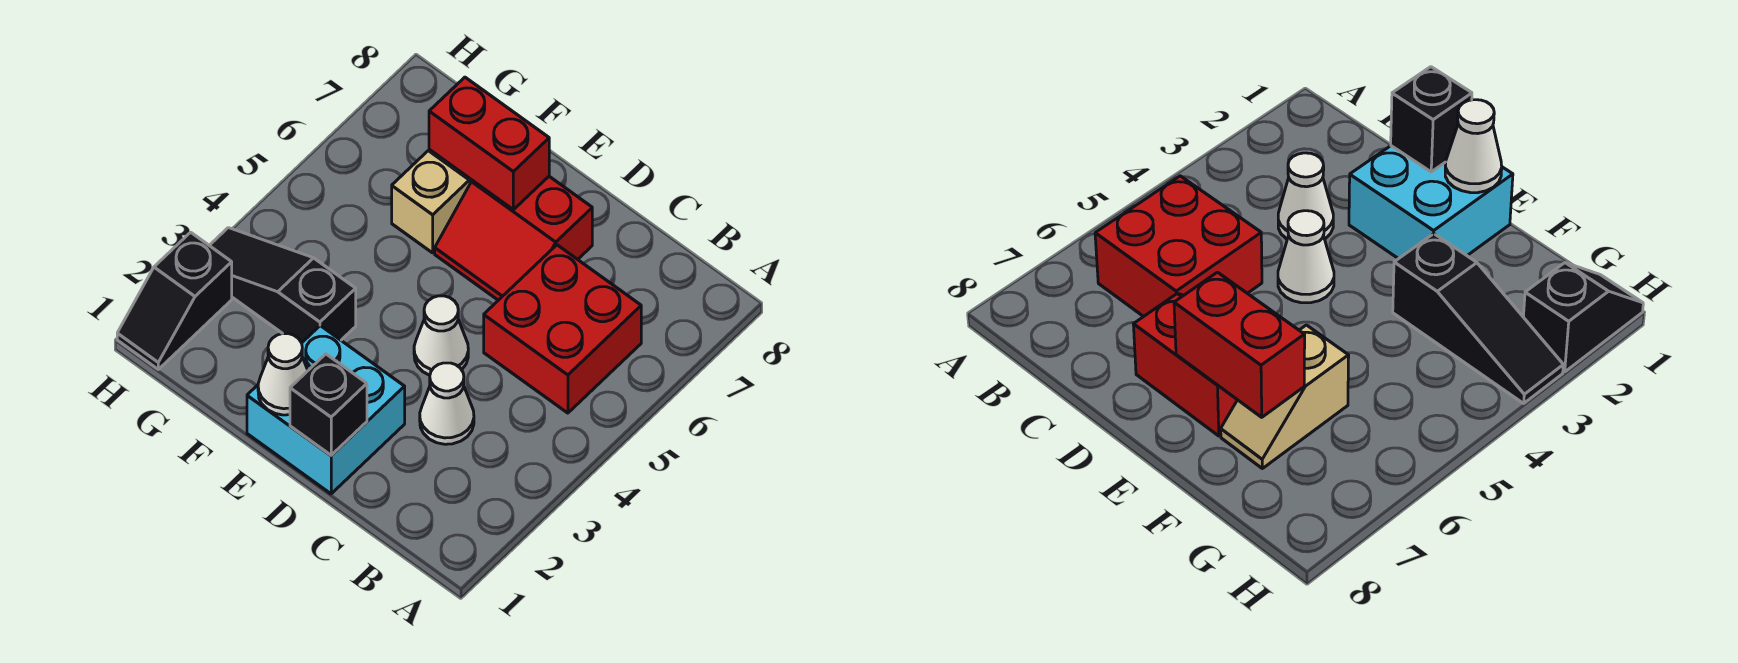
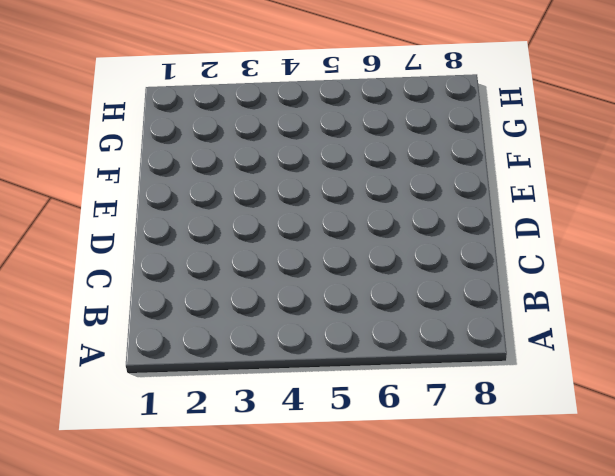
none -> red brick B5:C6 level 1
none -> white cone C3 level 1

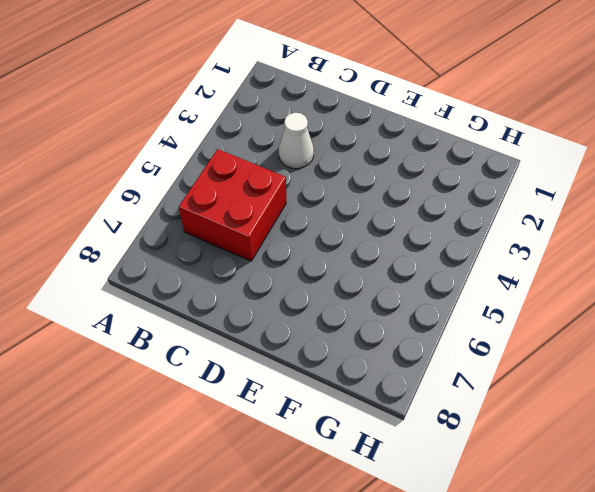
none -> cyan brick D1:E2 level 1
none -> white cone D4 level 1

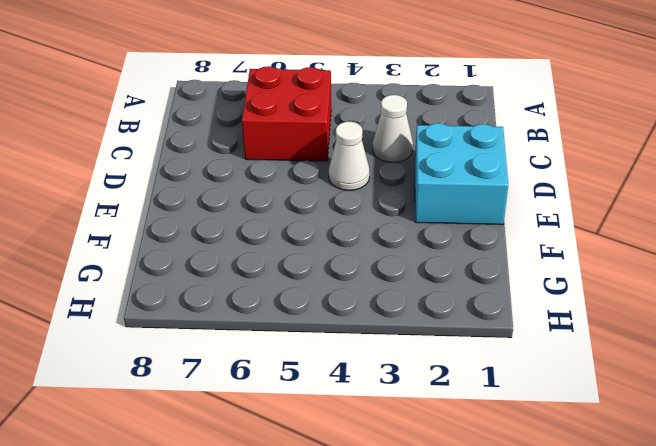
none -> red slope D6:E7 level 1 top 7
none -> black slope F3:H3 level 1 top F

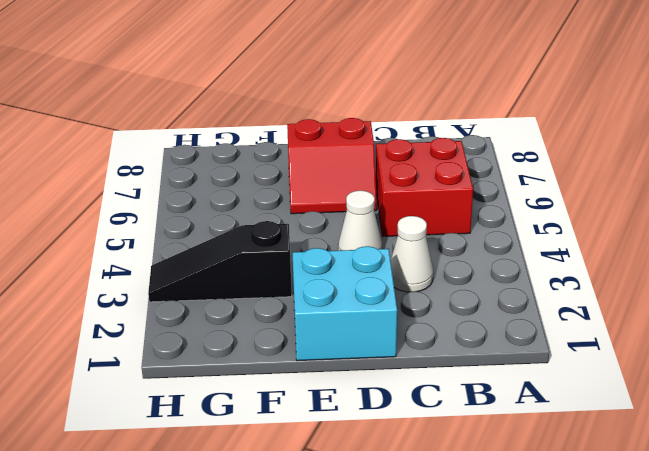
none -> tan slope F6:F7 level 1 top 6
none -> black slope H1:H2 level 1 top 2

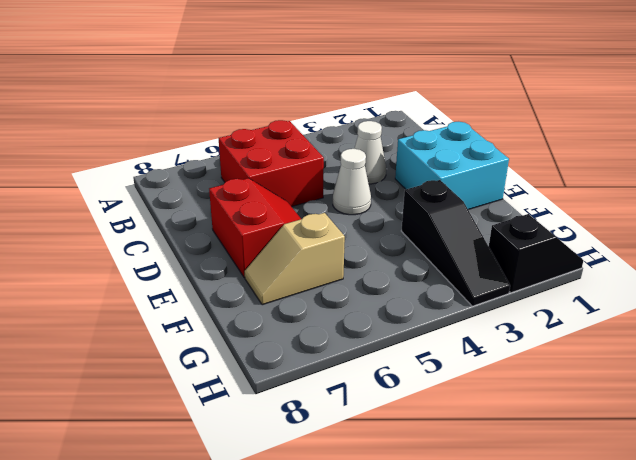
none -> black brick D1 level 2
none -> white cone E1 level 2

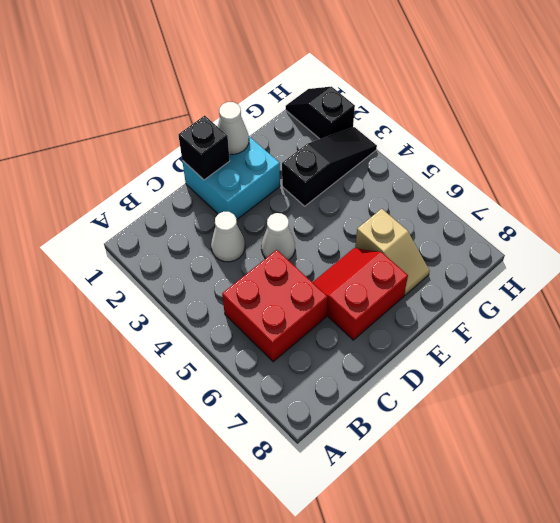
none -> red brick E7:F7 level 2

